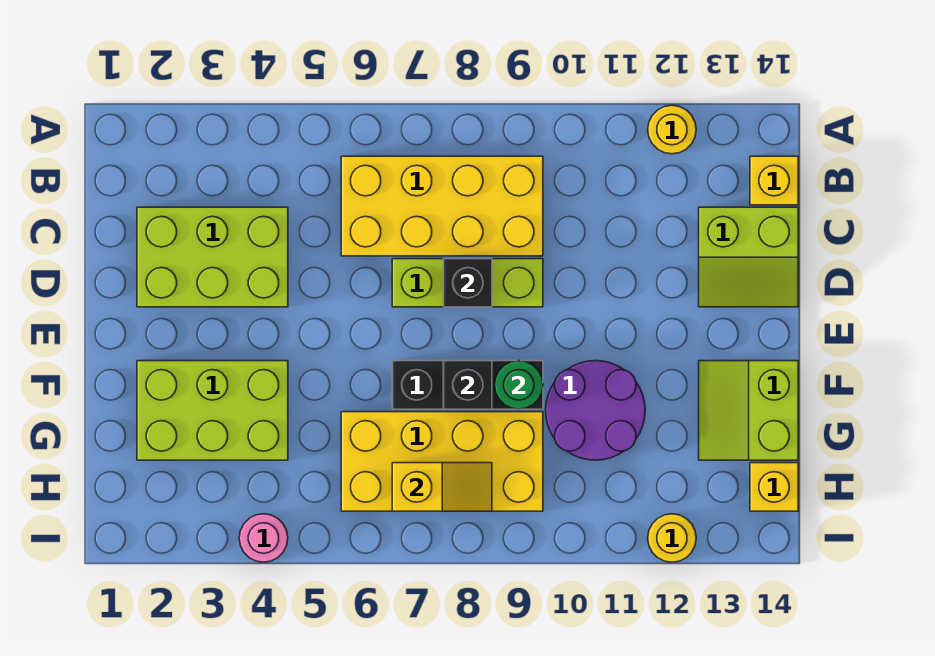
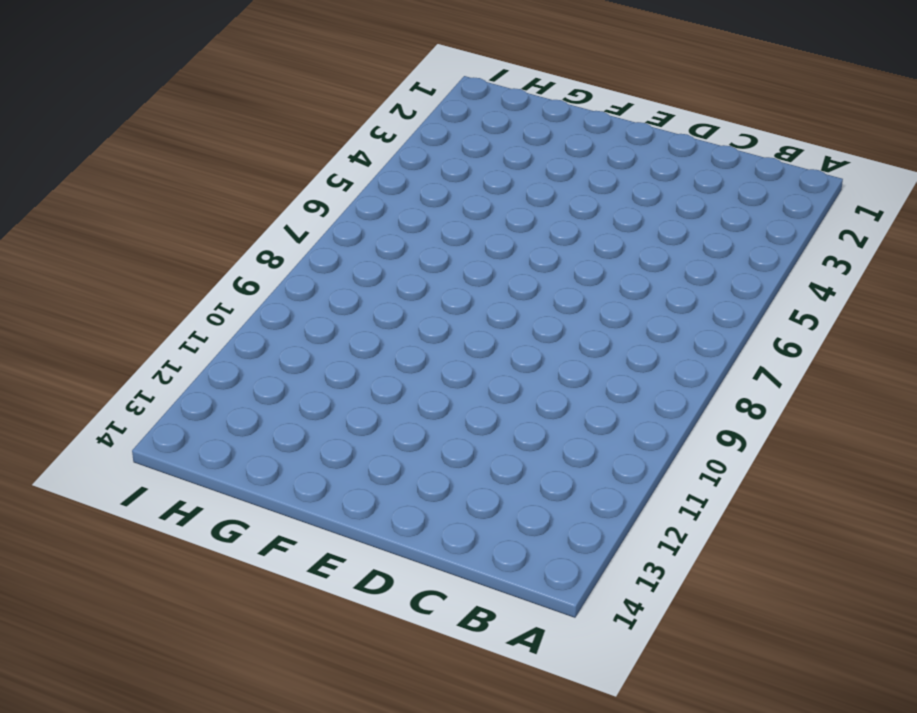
none -> yellow round brick A12 level 1
none -> yellow brick B6:C9 level 1
none -> yellow brick B14 level 1

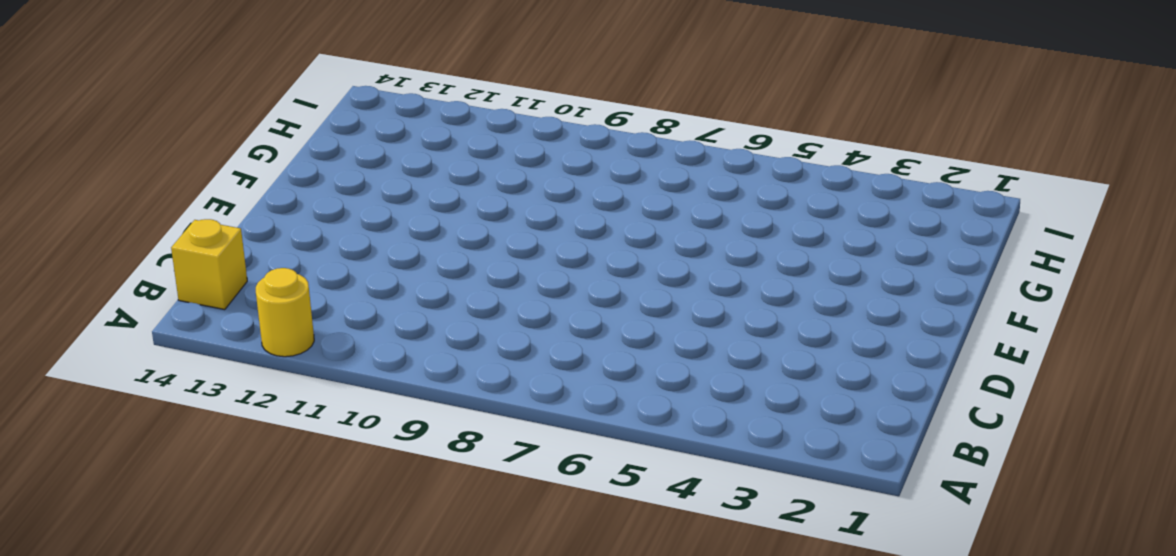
none -> yellow brick B6:C9 level 1
none -> lime brick C2:D4 level 1
none -> lime slope C13:D14 level 1 top C

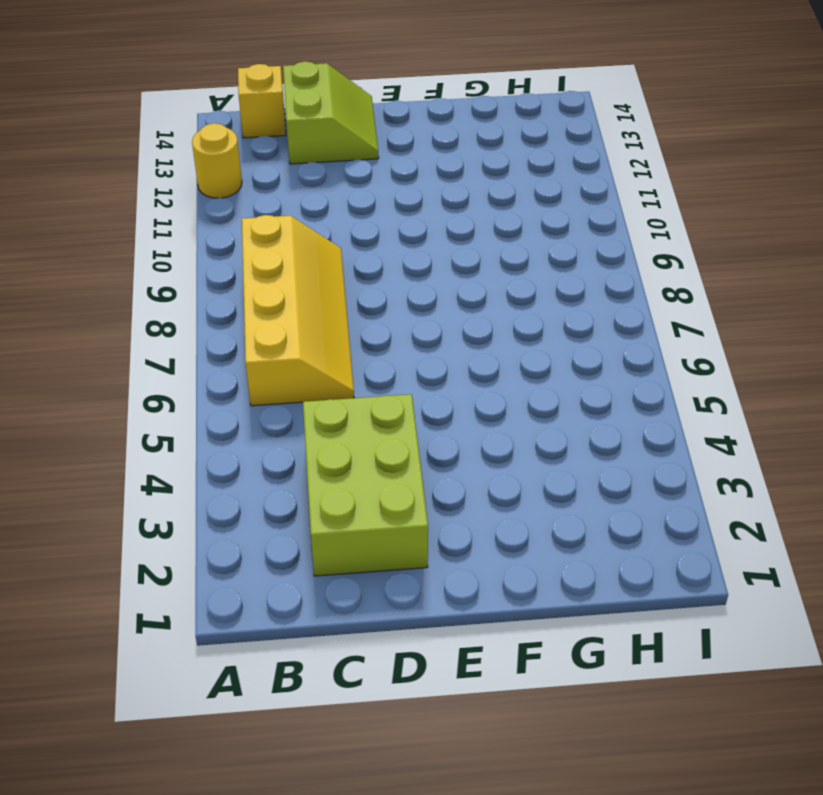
yellow slope B6:C9 level 1 top B -> yellow brick B6:C9 level 1
none -> lime brick D7:D9 level 1
none -> lime brick F2:G4 level 1
none -> black brick F7:F9 level 1

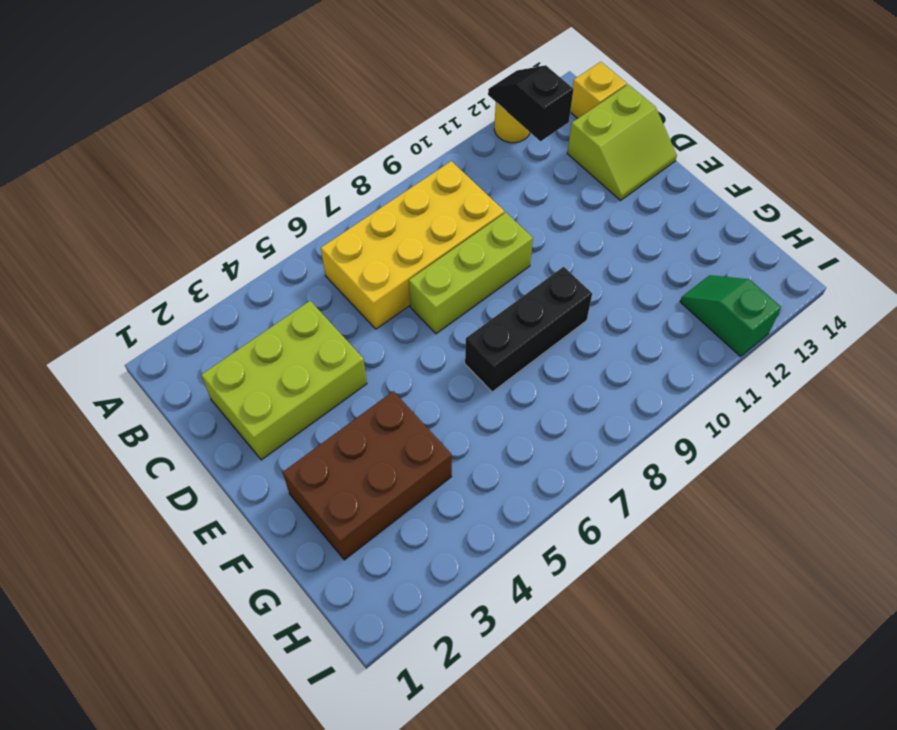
black slope A12:B12 level 2 top B -> none
brown brick F2:G4 level 1 -> lime brick F2:G4 level 1
green slope H12:I12 level 1 top I -> yellow round brick I12 level 1
none -> purple round brick F10:G11 level 1
none -> lime slope F13:G14 level 1 top 14
none -> yellow brick G6:H9 level 1

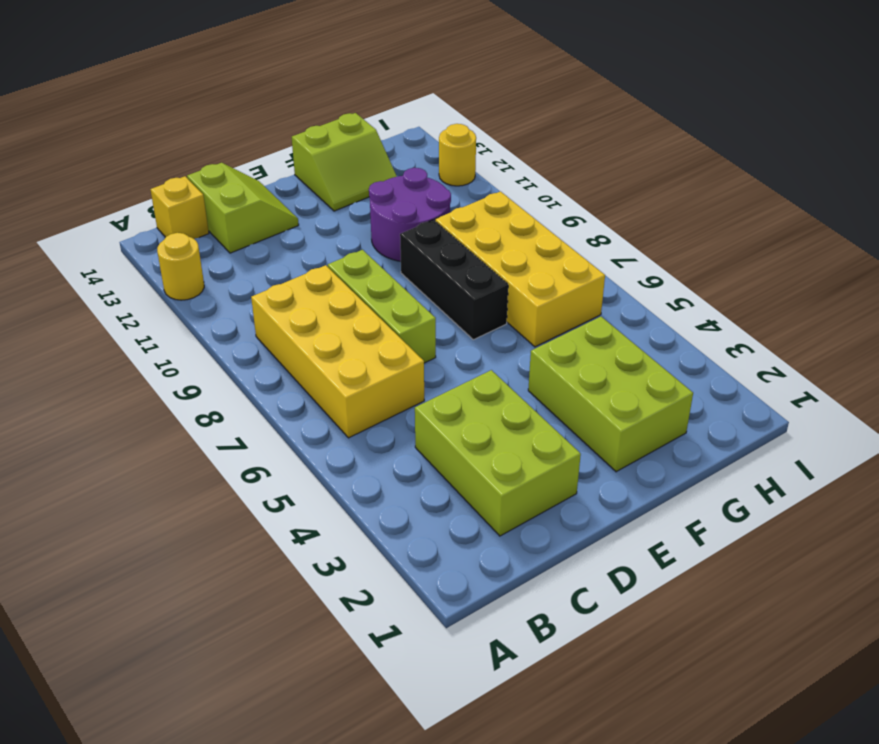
none -> yellow brick H14 level 1
none -> pink round brick I4 level 1
none -> black brick D8 level 2

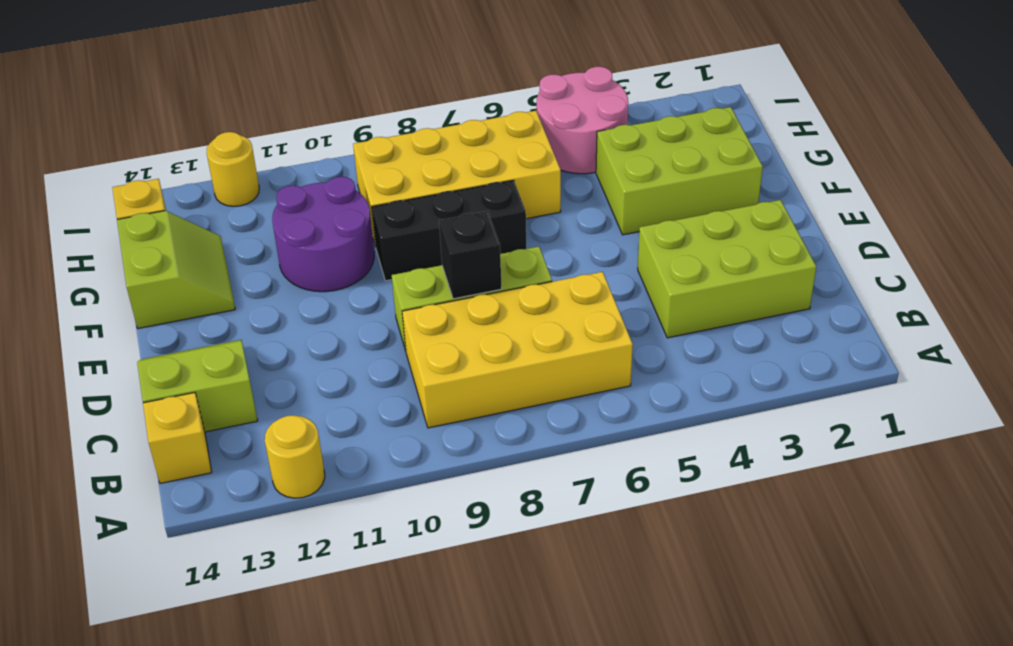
pink round brick H4:I5 level 1 -> pink round brick I4 level 1
none -> black brick F8 level 2
none -> green round brick F9 level 2
none -> yellow slope H7:H8 level 2 top 7

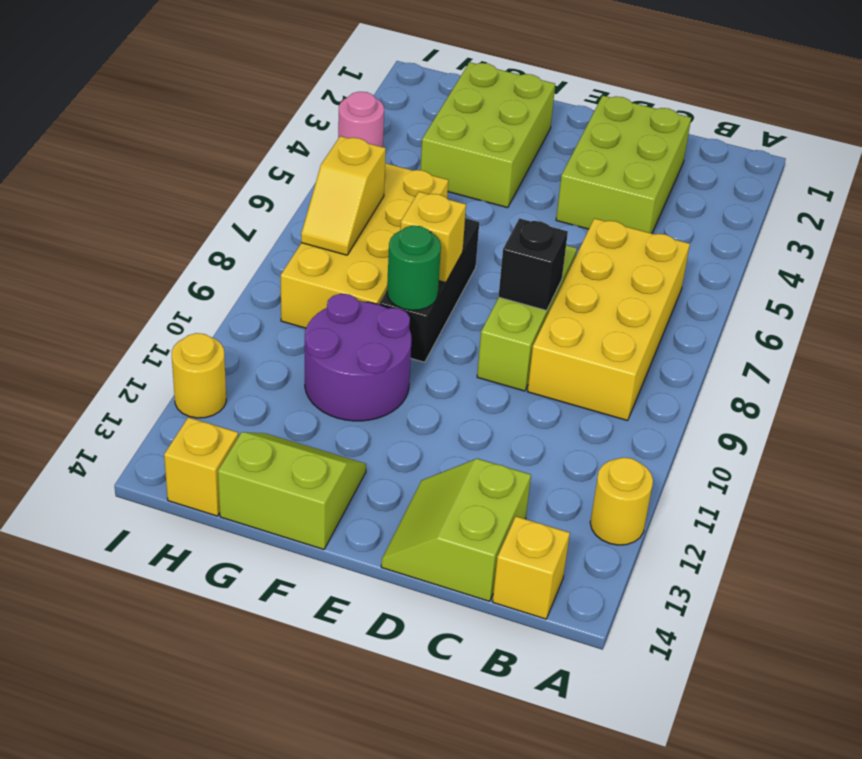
yellow brick F8 level 2 -> black brick F8 level 2

